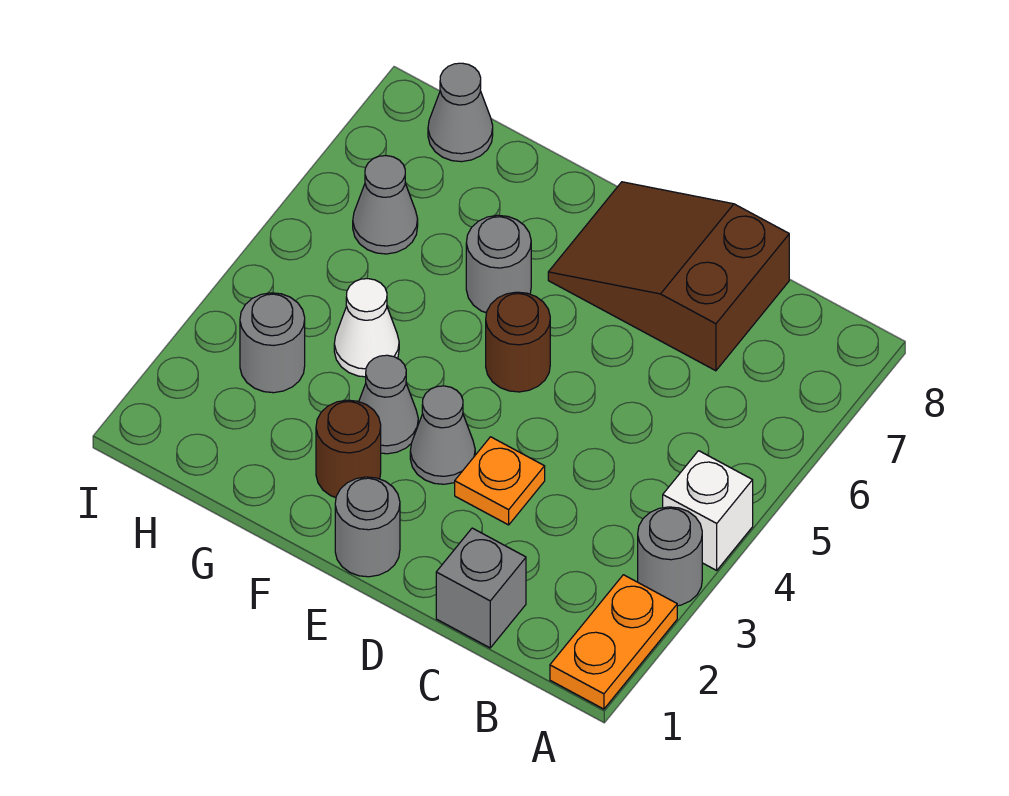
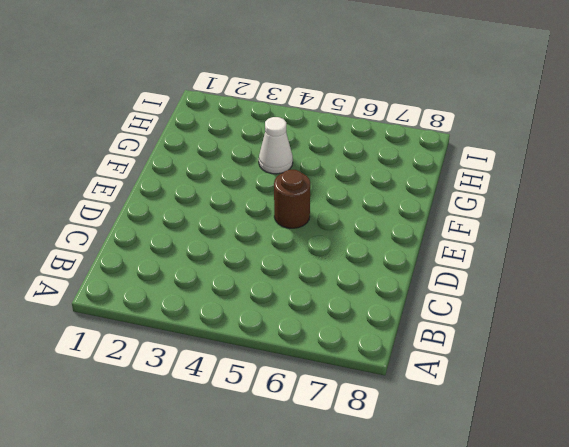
none -> orange plate A1:A2 level 1
none -> grey round brick A3 level 1
none -> white brick A4 level 1

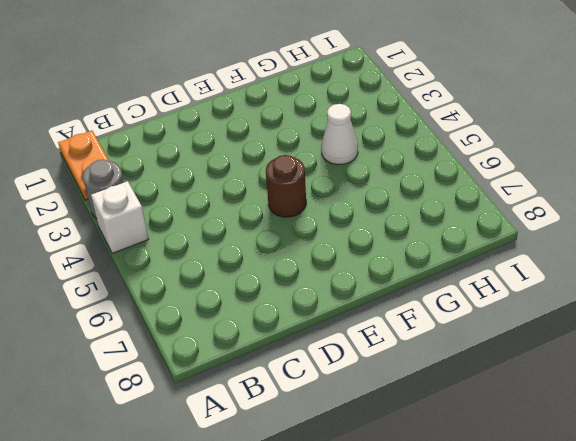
none -> grey brick C1 level 1
none -> brown slope C7:E8 level 1 top C
none -> orange plate D3 level 1

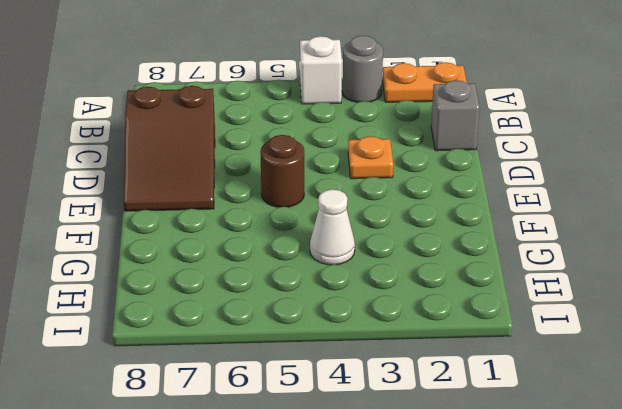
none -> grey round brick E1 level 1
none -> grey cone E3 level 1
none -> brown round brick F2 level 1

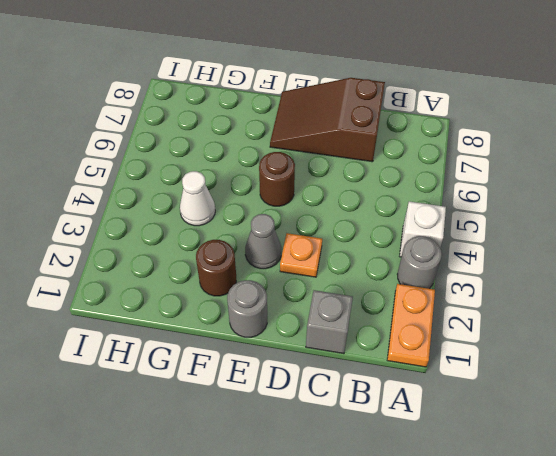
none -> grey cone F3 level 1
none -> grey round brick F6 level 1
none -> grey round brick H3 level 1

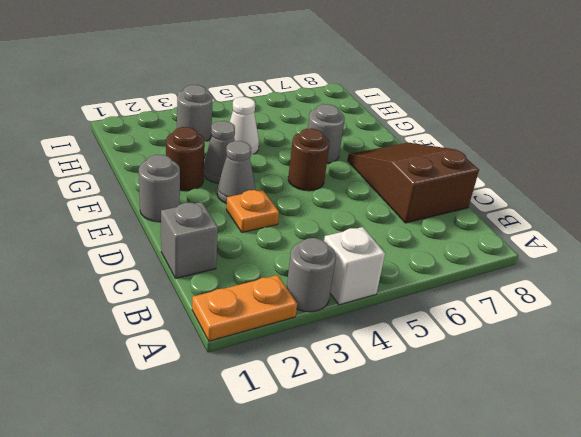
none -> grey cone H6 level 1
none -> grey cone H8 level 1

